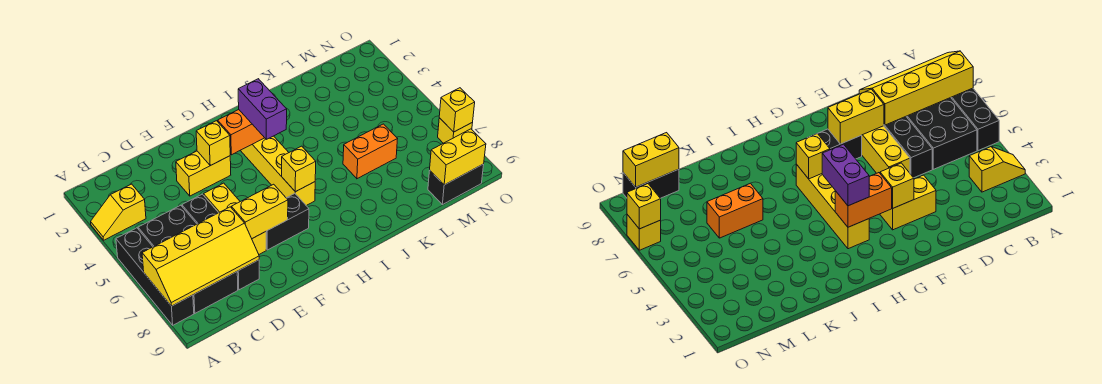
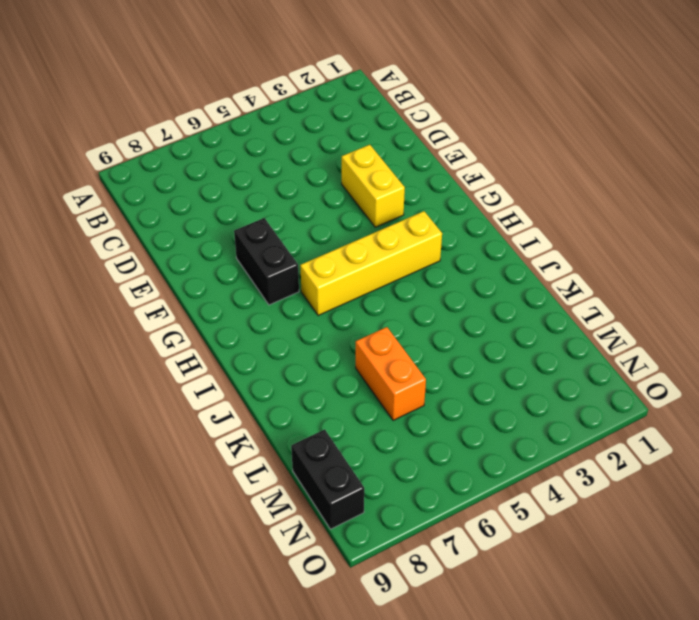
none -> yellow slope A3:B3 level 1 top B
none -> black brick A5:A8 level 1
none -> black brick B5:C8 level 1

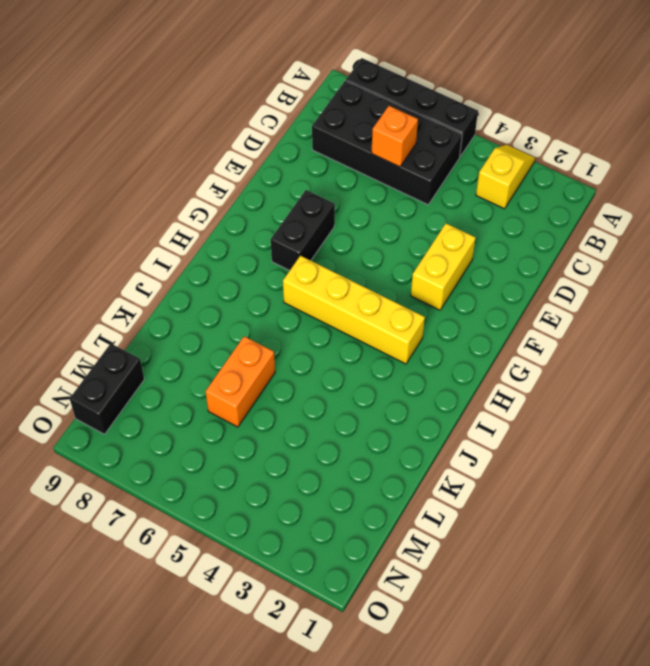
orange brick C6 level 2 -> none
none -> black brick D5:D8 level 1
none -> yellow brick E5:E7 level 1
none -> yellow brick O7 level 1

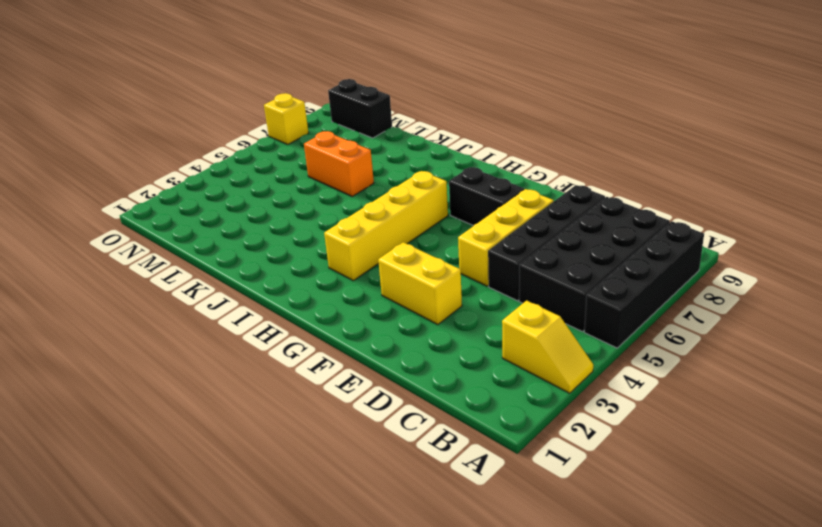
none -> yellow slope A7:D8 level 2 top 7
none -> yellow brick E7:F7 level 2
none -> yellow brick F3 level 2

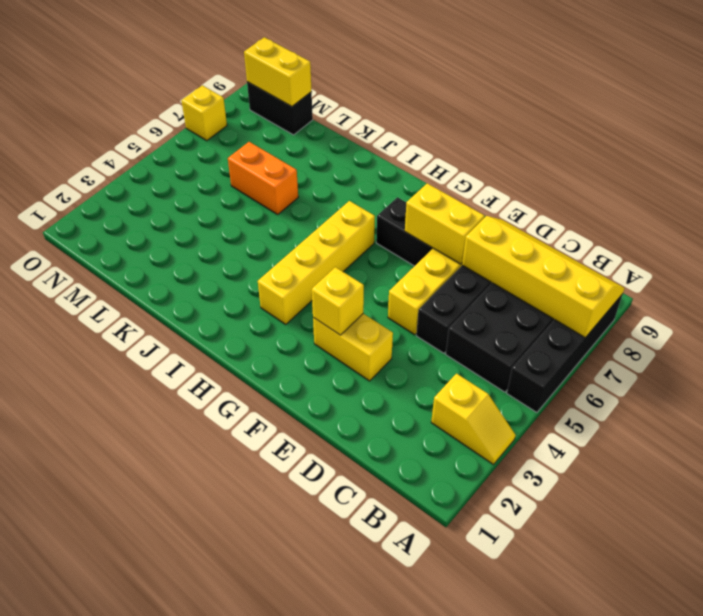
none -> orange brick G3:H3 level 2
none -> yellow brick H6 level 2
none -> yellow brick O7 level 2

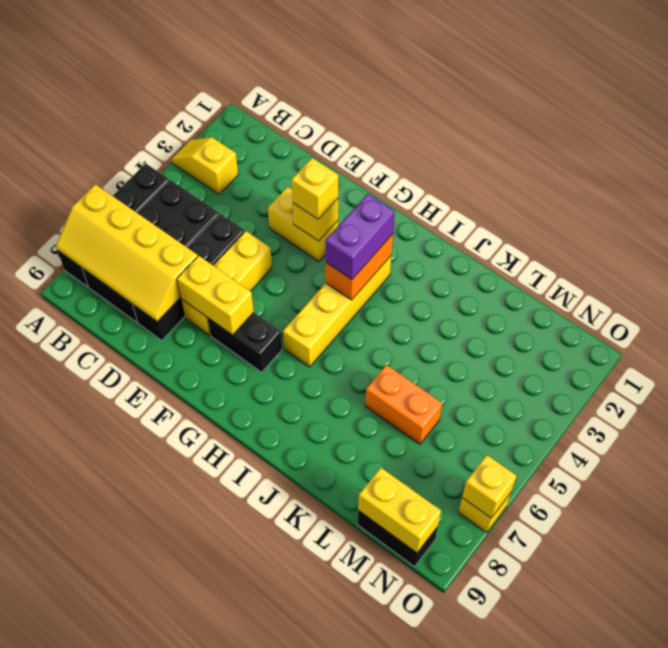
yellow brick F3 level 3 -> yellow brick H6 level 2
orange brick H3:H4 level 2 -> orange brick G3:H3 level 2

